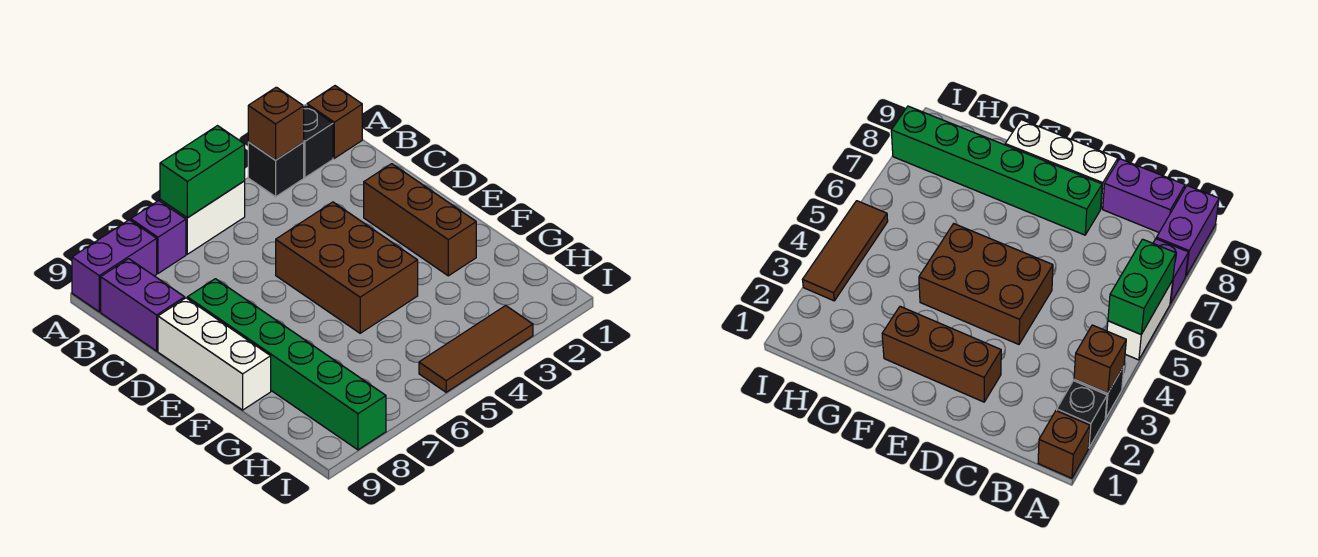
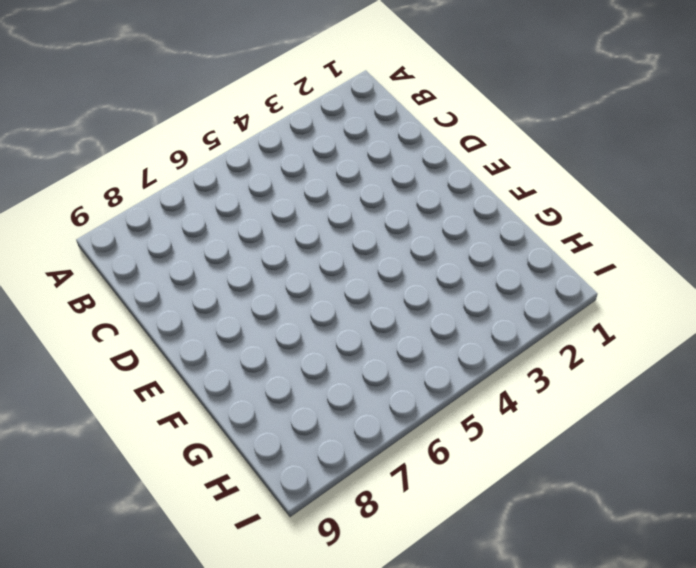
none -> brown brick A1 level 1
none -> black brick A2 level 1
none -> black brick A3 level 1

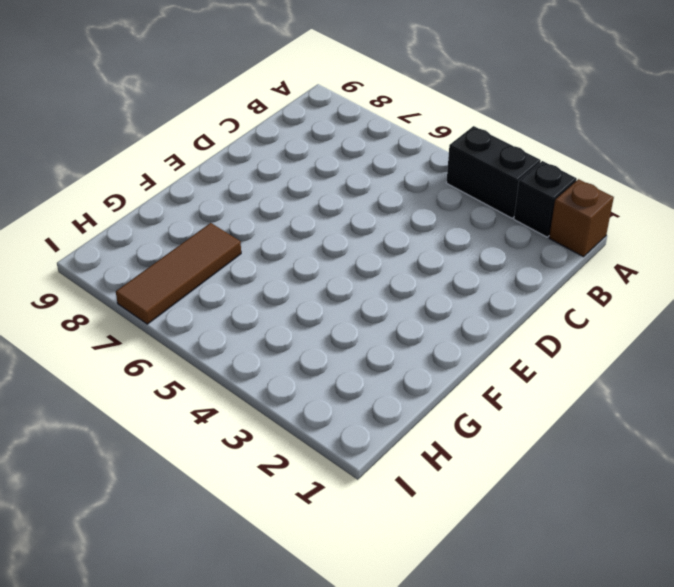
black brick A3:A4 level 1 -> black brick A3 level 1
brown tile G7:I7 level 1 -> brown tile I3:I5 level 1
none -> white brick A5:A6 level 1
none -> purple brick A7 level 1
none -> purple brick A8:A9 level 1

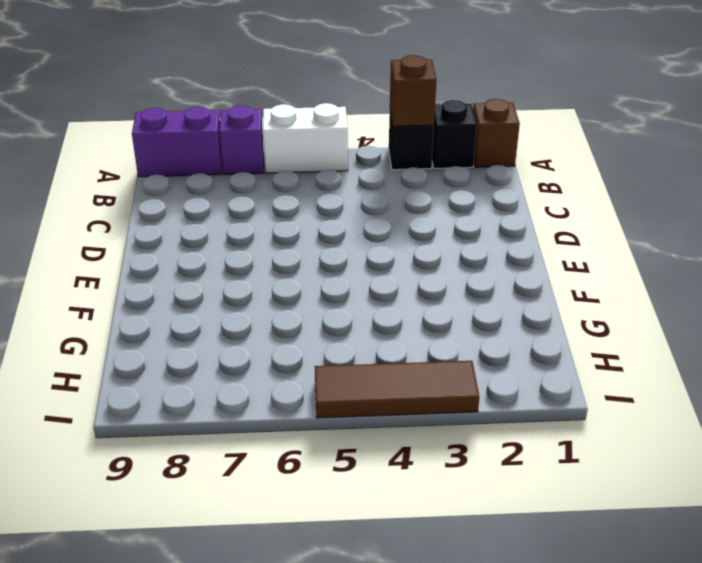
none -> purple brick B9:C9 level 1
none -> brown brick D2:F2 level 1
none -> brown brick D4:F5 level 1

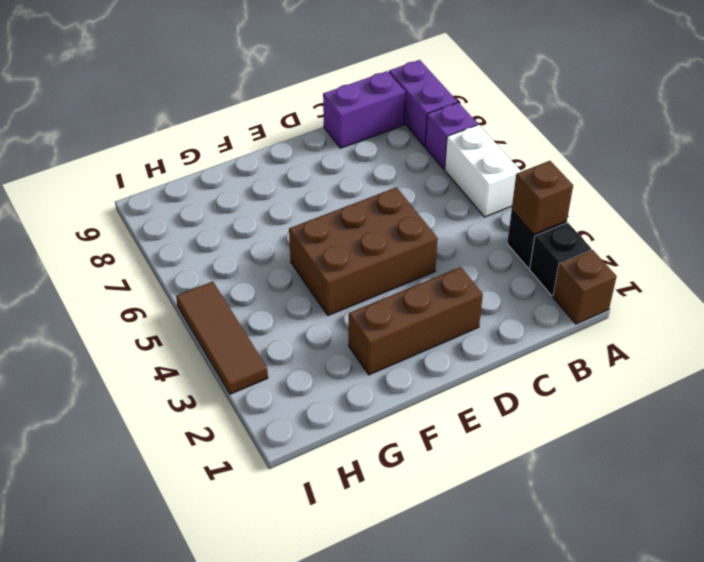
none -> green brick D8:I8 level 1
none -> white brick D9:F9 level 1
none -> green brick A5:A6 level 2

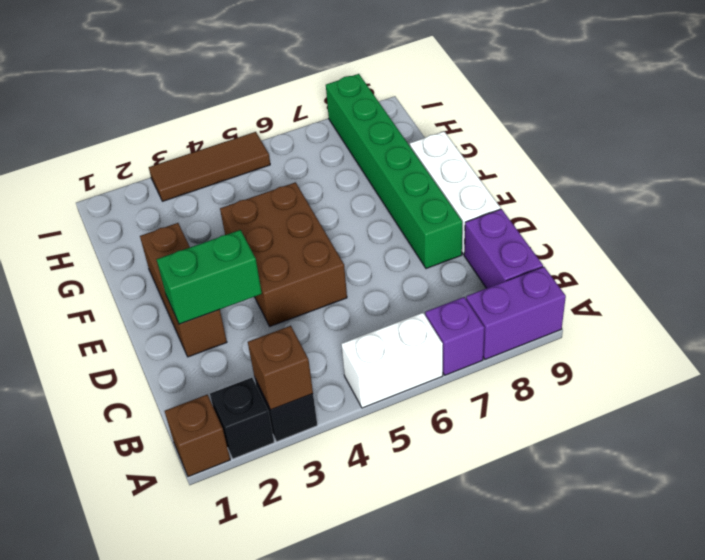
green brick D2:D3 level 2 -> green brick A5:A6 level 2

